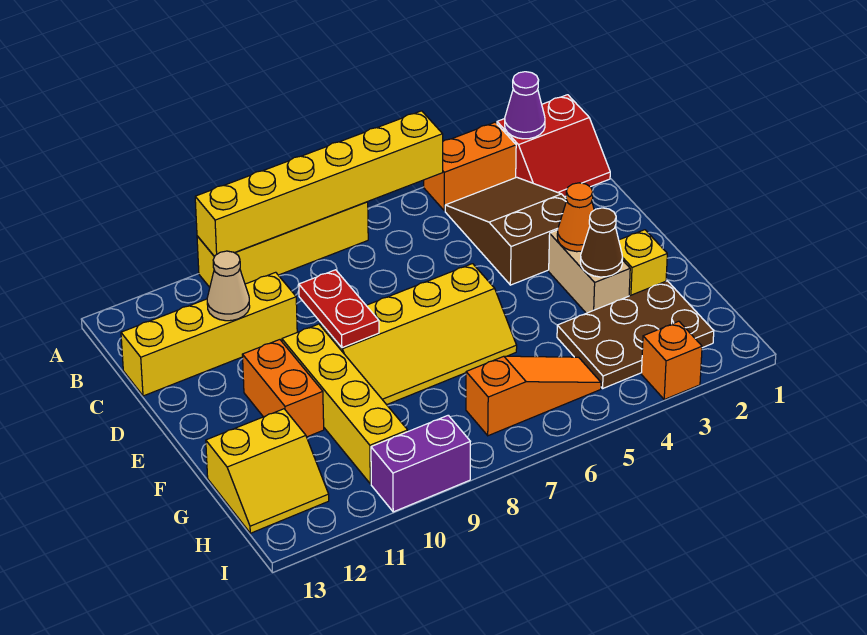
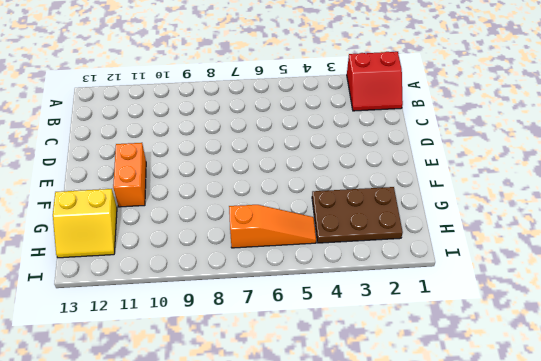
none -> orange brick A3:A4 level 1
none -> yellow brick A7:A10 level 1
none -> brown slope B3:D4 level 1 top D

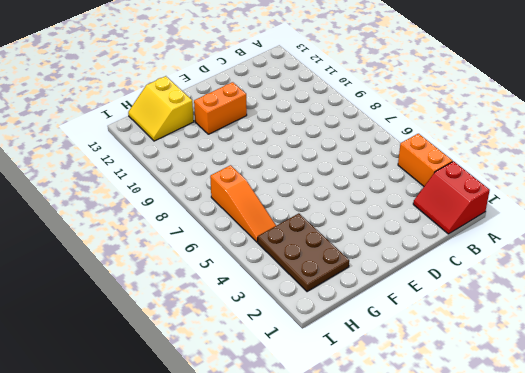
none -> yellow brick A7:A10 level 1
none -> brown slope B3:D4 level 1 top D
none -> yellow brick C10:C13 level 1

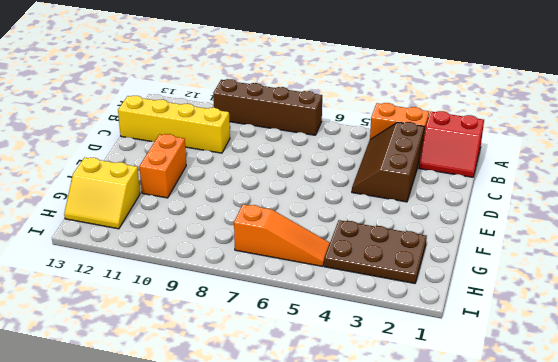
brown brick A7:A10 level 1 -> yellow brick A7:A10 level 1
brown slope B3:D4 level 1 top 3 -> brown slope B3:D4 level 1 top D
none -> tan brick E3:F3 level 1
none -> yellow slope E6:F9 level 1 top E
none -> yellow brick E10:H10 level 1

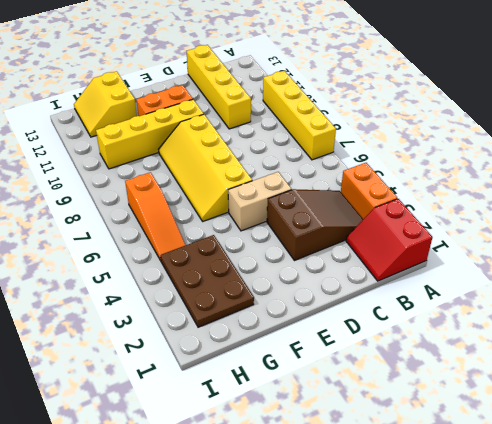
tan brick D5:E5 level 1 -> tan brick E3:F3 level 1
none -> yellow brick F2 level 1
none -> orange brick I3 level 1
none -> purple brick I9:I10 level 1

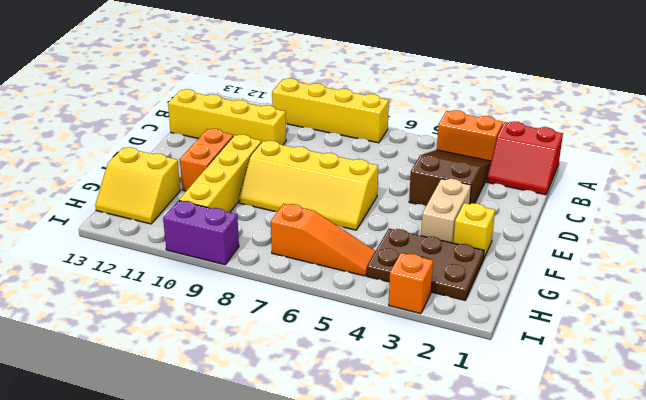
none -> purple cone A2 level 2
none -> yellow brick A5:A10 level 2
none -> tan cone C11 level 2

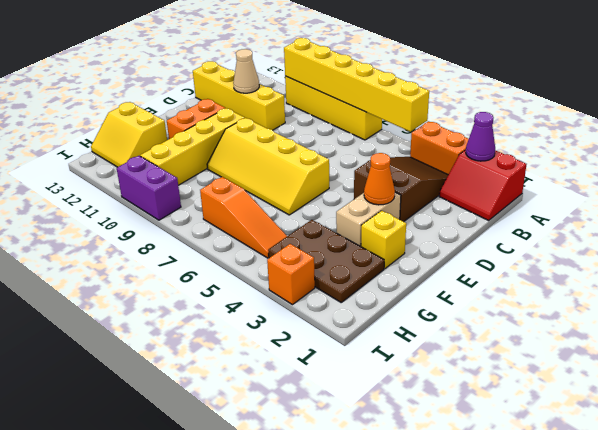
none -> red plate D9:E9 level 2
none -> brown cone F3 level 2

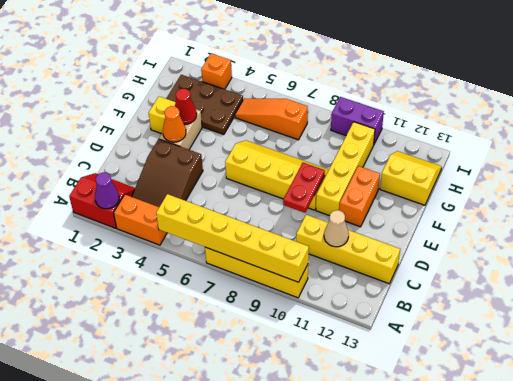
red cone F3 level 2 -> brown cone F3 level 2

